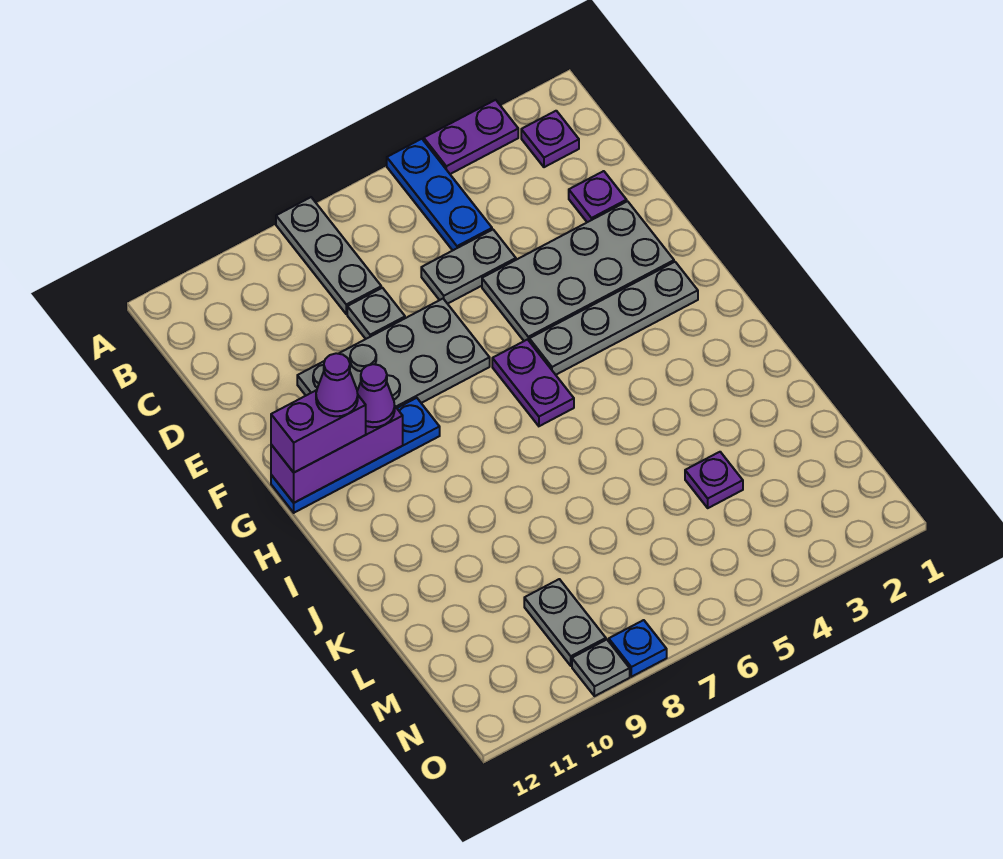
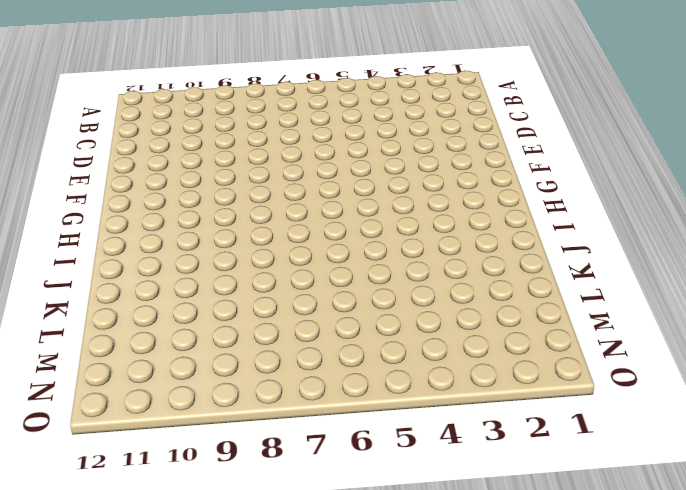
none -> purple plate A3:A4 level 1
none -> blue plate A5:C5 level 1
none -> grey plate A8:C8 level 1

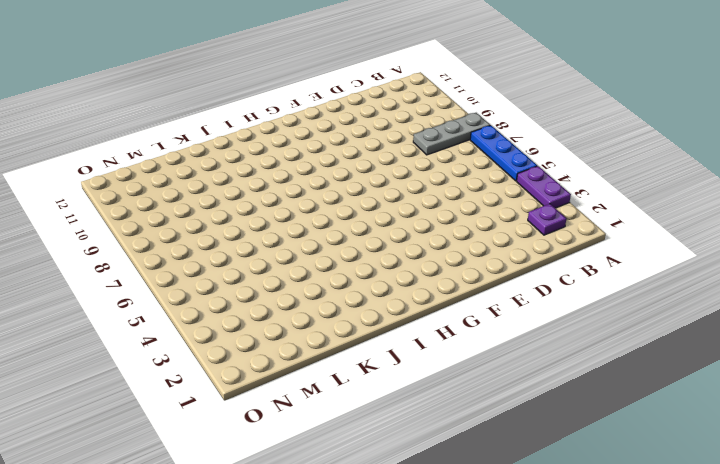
blue plate A5:A7 level 1 -> blue plate A5:C5 level 1
none -> purple plate D2 level 1
none -> grey plate D5:D6 level 1
none -> grey plate D8 level 1

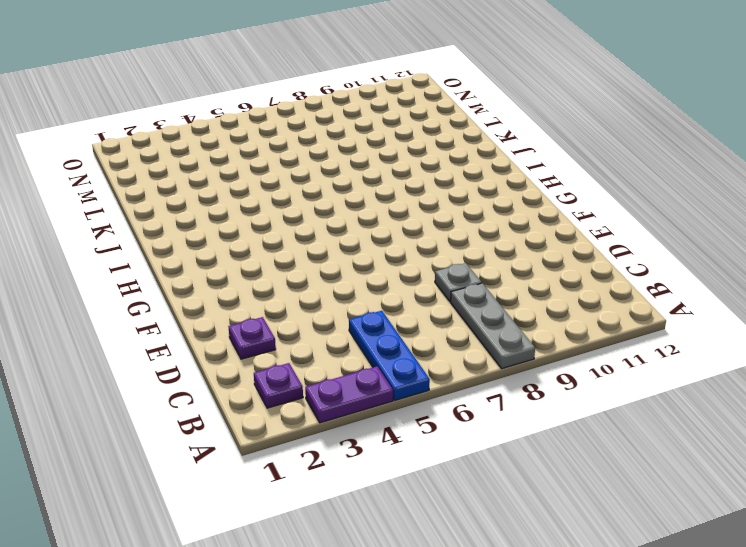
none -> grey plate D5:D6 level 1
none -> grey plate E2:F5 level 1
none -> grey plate E7:F10 level 1

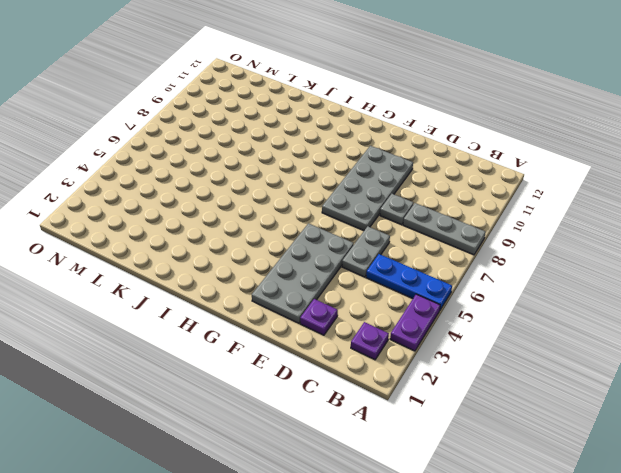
none -> grey plate G2:G5 level 1
none -> purple plate G6:H6 level 1
none -> blue plate G9:G12 level 1

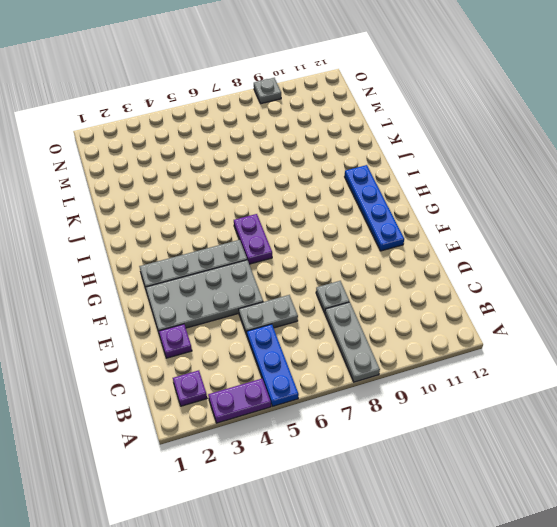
blue plate F11:I11 level 1 -> blue plate G9:G12 level 1
none -> grey plate E7:F10 level 1
none -> purple plate L4 level 1
none -> grey plate M9:N9 level 1

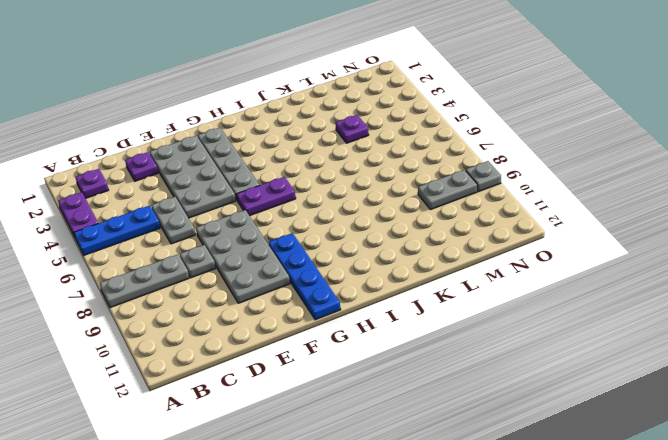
none -> blue plate O8 level 1
none -> purple brick G10:G12 level 2
none -> purple cone G10 level 3

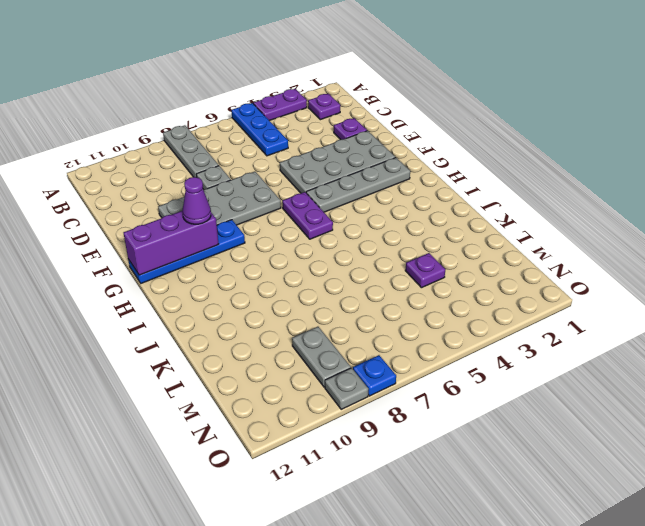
none -> grey plate D5:D6 level 1
none -> purple brick G11:G12 level 3
none -> purple cone G11 level 4

